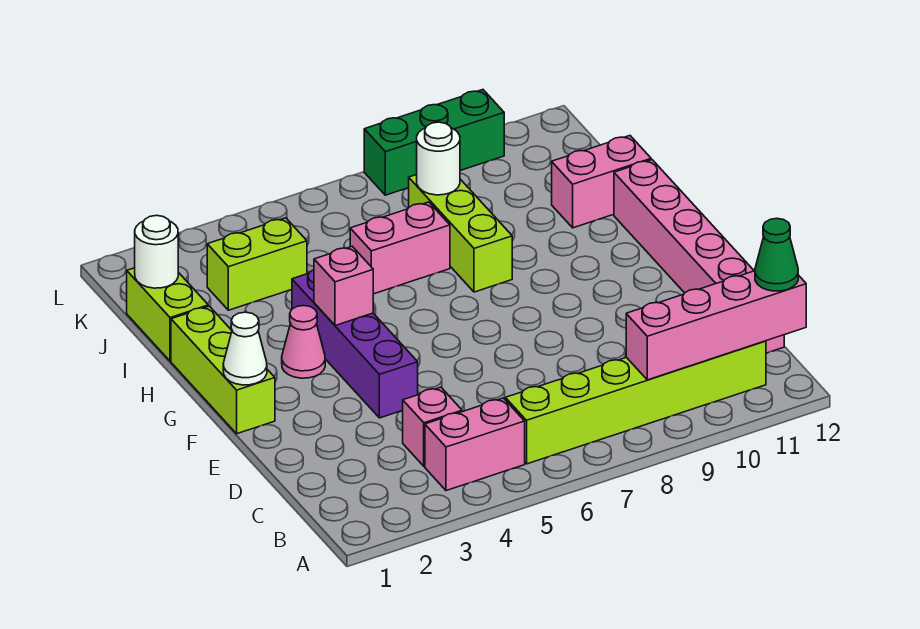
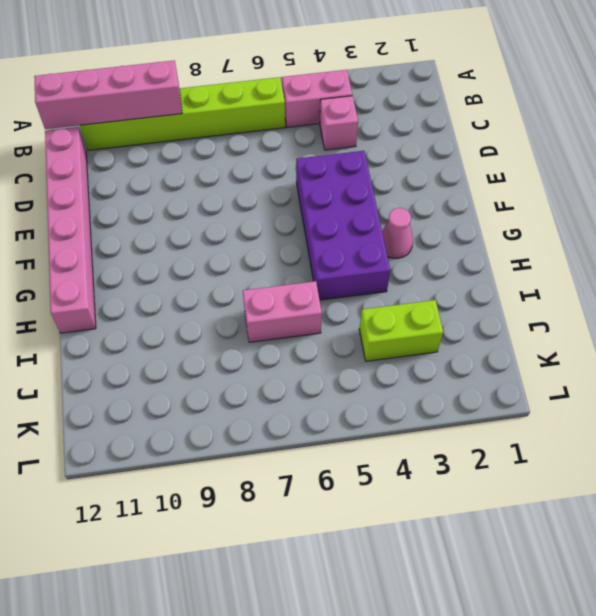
purple brick E4:H5 level 1 -> purple brick E4:H4 level 1
none -> lime brick F1:H1 level 1
none -> lime brick H8:J8 level 1
none -> lime brick I1:J1 level 1

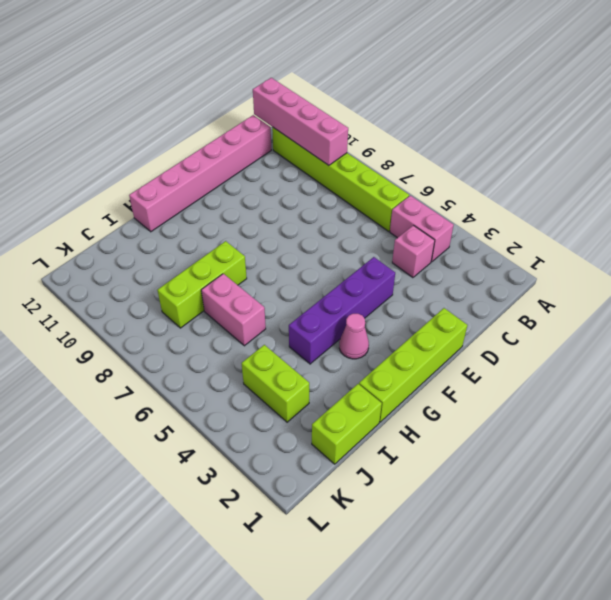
lime brick E1:H1 level 1 -> lime brick F1:H1 level 1
none -> pink brick I11:I12 level 1
none -> green brick L8:L10 level 1
none -> white cone F1 level 2

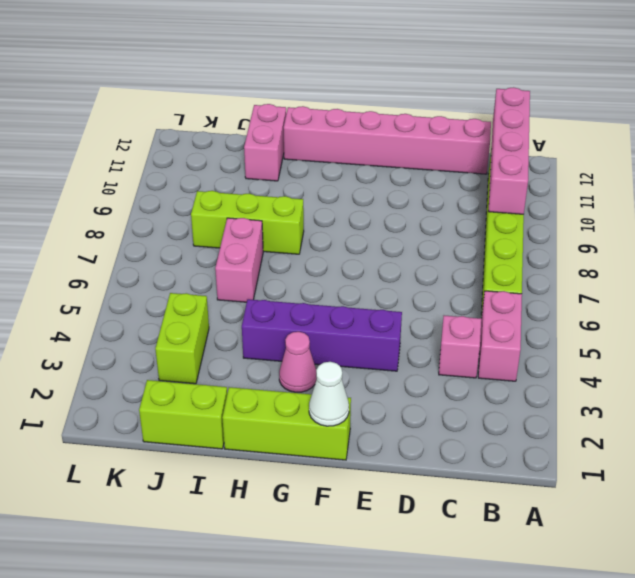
none -> green brick L8:L10 level 1
none -> pink brick G4 level 2
none -> white round brick J1 level 2

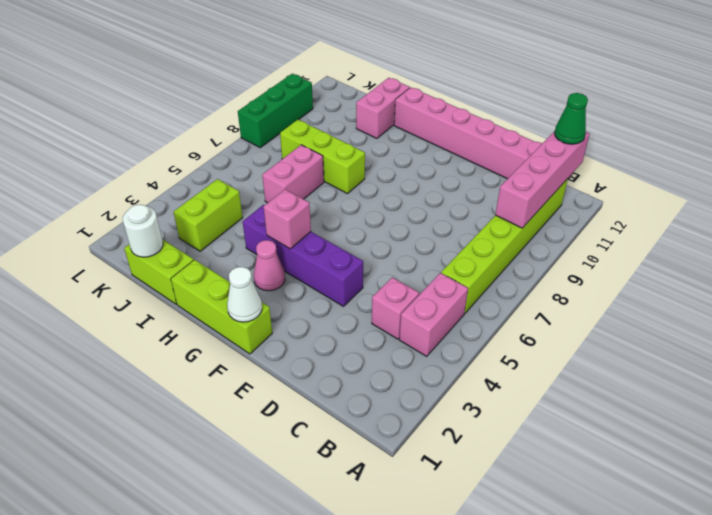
none -> white round brick J8 level 2

